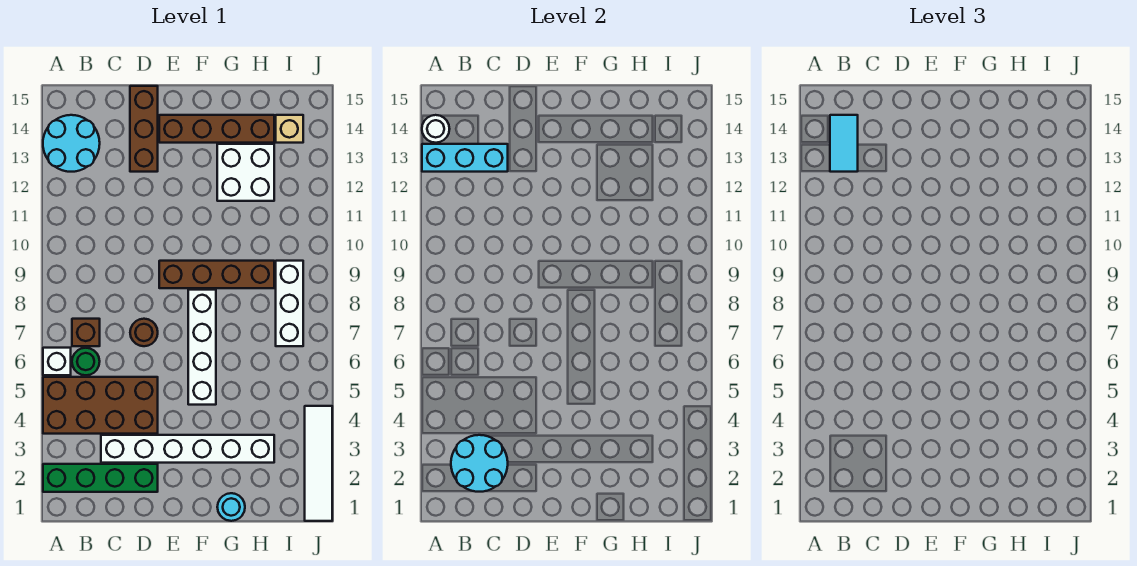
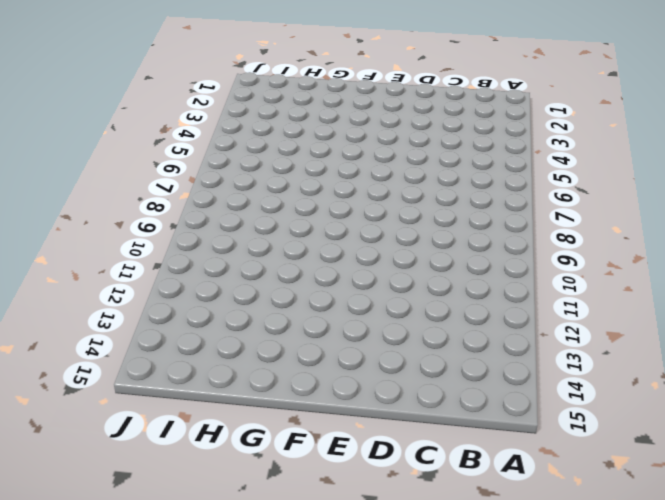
none -> green brick A2:D2 level 1
none -> brown brick A4:D5 level 1
none -> white brick A6 level 1

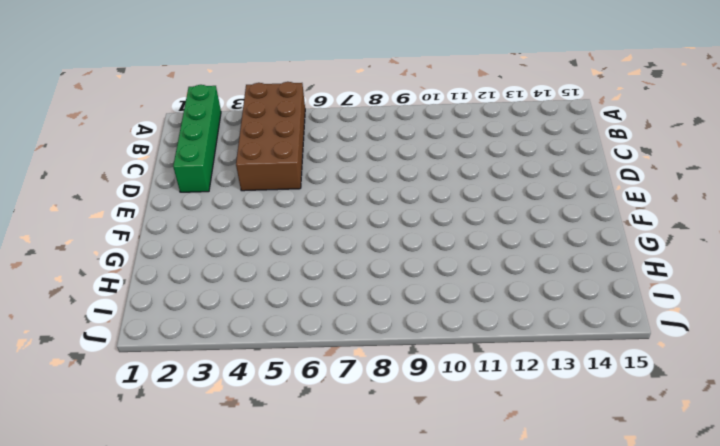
none -> white brick A6 level 1
none -> cyan round brick A13:B14 level 1
none -> green round brick B6 level 1

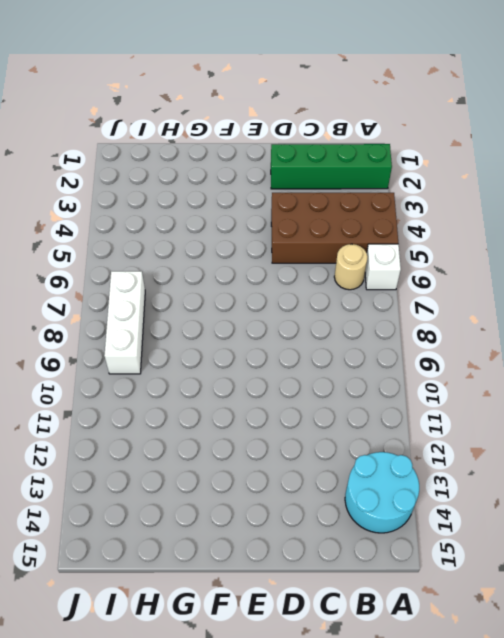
tan round brick B6 level 1 -> green round brick B6 level 1
none -> brown brick B7 level 1
none -> white brick C3:H3 level 1
none -> brown round brick D7 level 1

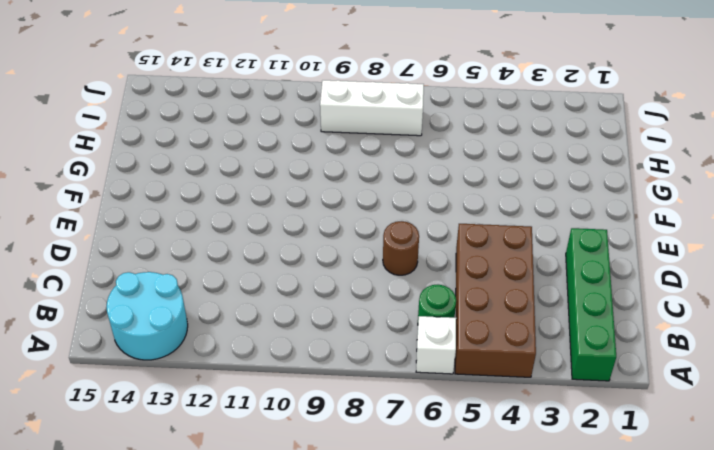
none -> brown brick B7 level 1
none -> white brick C3:H3 level 1
none -> brown brick D13:D15 level 1

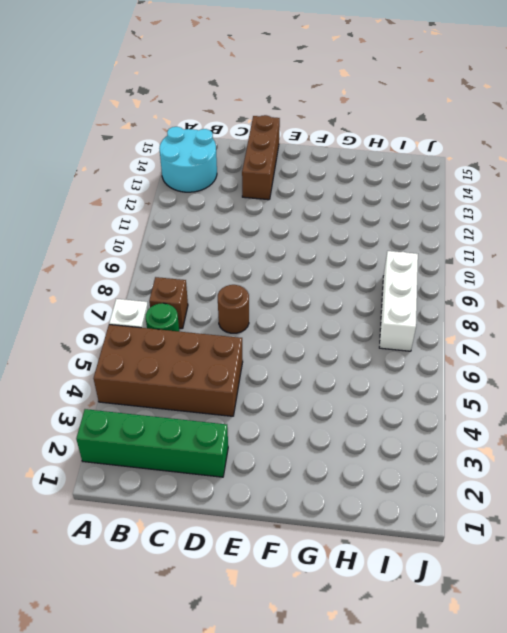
none -> white brick C3:H3 level 1
none -> brown brick E9:H9 level 1
none -> brown brick E14:H14 level 1

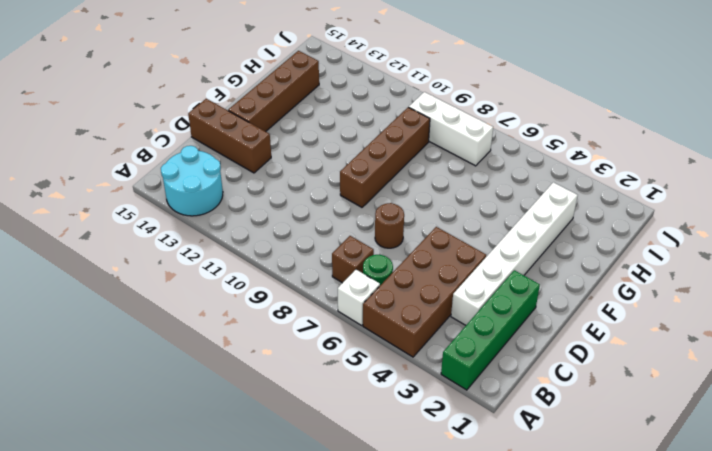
none -> white brick F5:F8 level 1
none -> cyan round brick G1 level 1
none -> white brick G12:H13 level 1

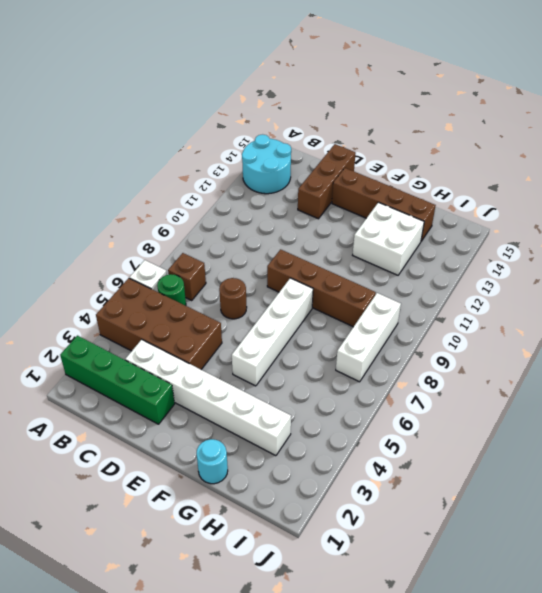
none -> tan brick I14 level 1
none -> white tile J1:J4 level 1
none -> cyan brick A13:C13 level 2

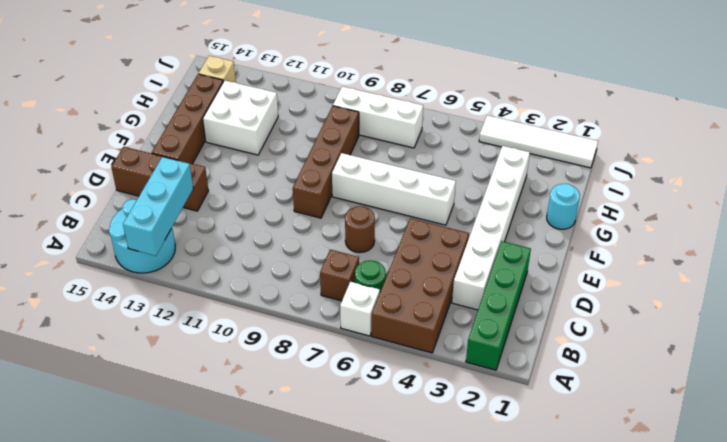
none -> white round brick A14 level 2
none -> cyan round brick B2:C3 level 2
none -> cyan tile B13:B14 level 3

